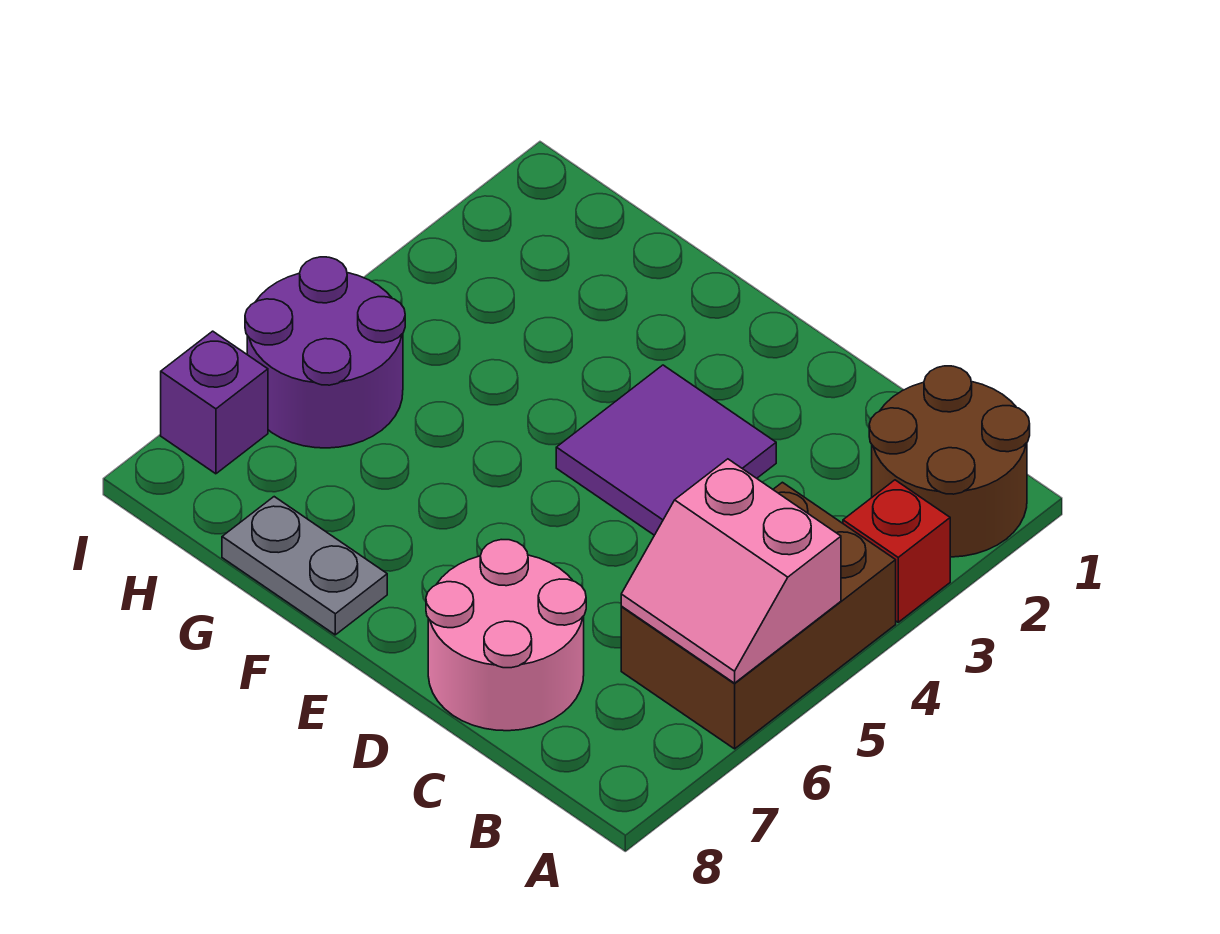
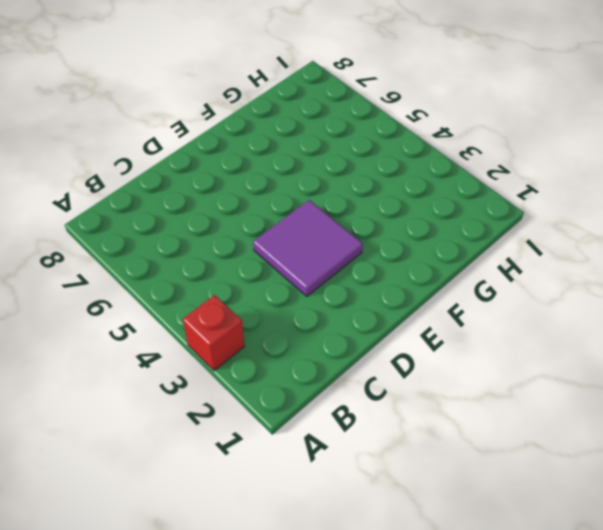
none -> brown round brick A1:B2 level 1
none -> brown brick A4:B6 level 1

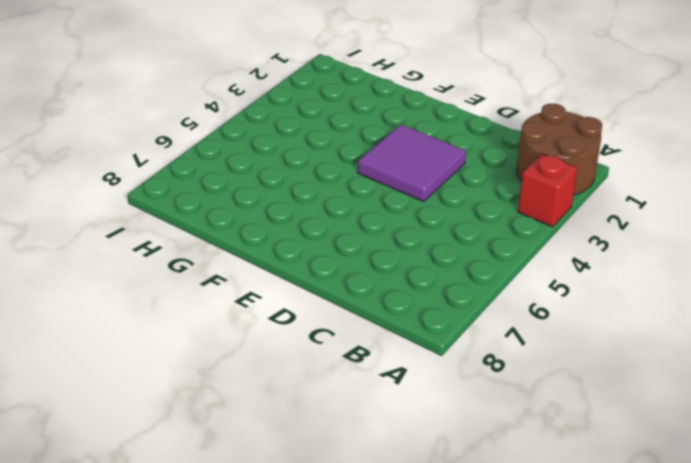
none -> brown brick A4:B6 level 1
none -> pink round brick C7:D8 level 1

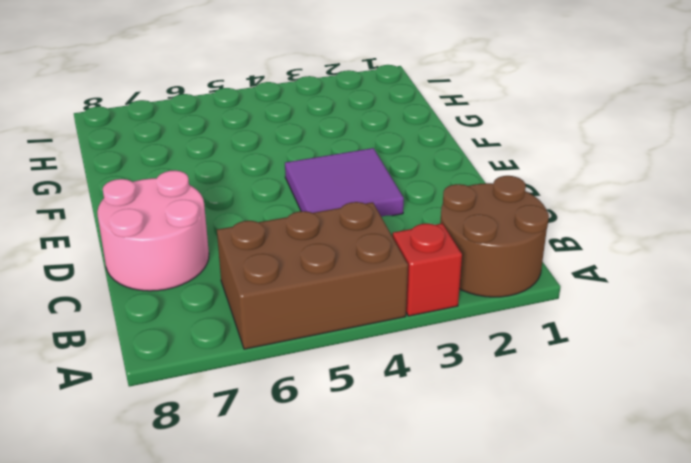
none -> grey plate F8:G8 level 1
none -> purple round brick H5:I6 level 1

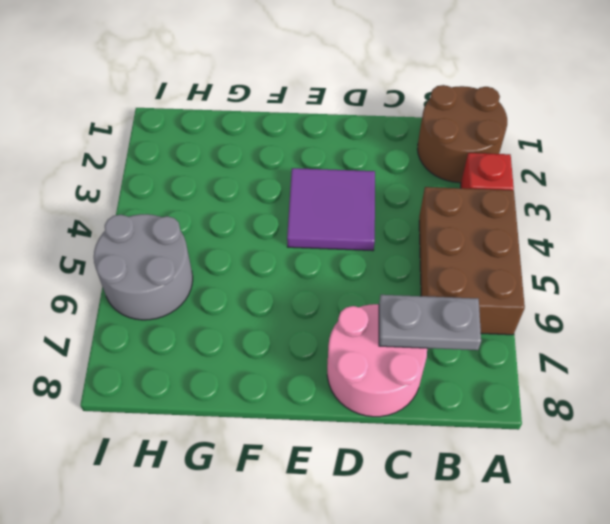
grey plate B7:C7 level 2 -> grey plate F8:G8 level 1
grey round brick H5:I6 level 1 -> purple round brick H5:I6 level 1
none -> purple brick I7 level 1
none -> pink slope A5:B6 level 2 top 5

